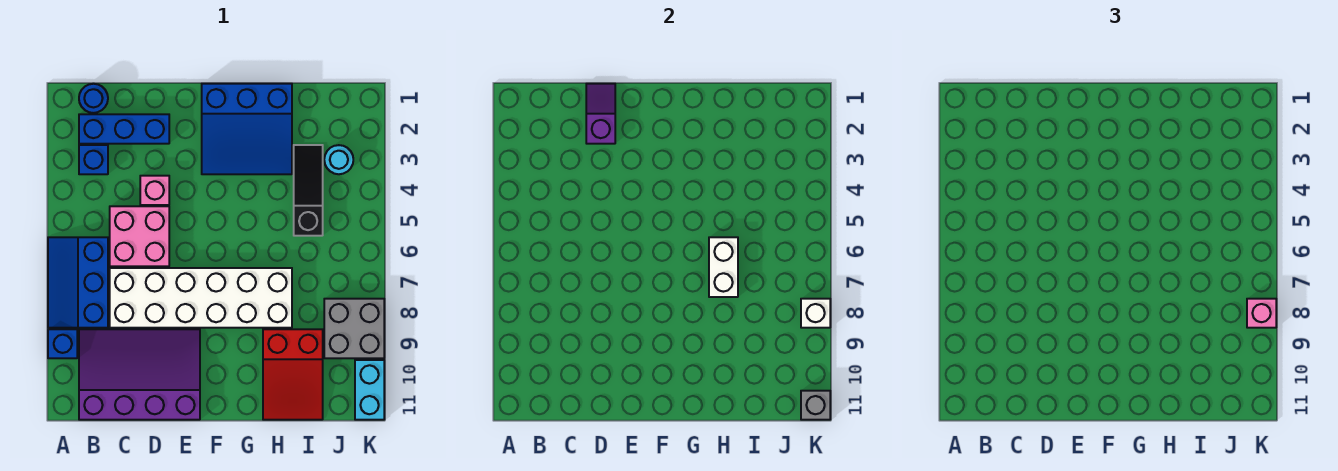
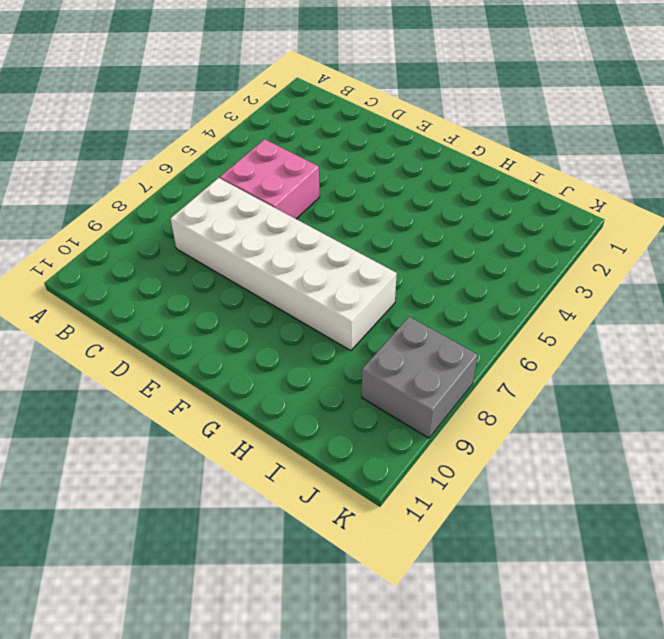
none -> blue slope A6:B8 level 1 top B
none -> blue brick A9 level 1
none -> blue round brick B1 level 1

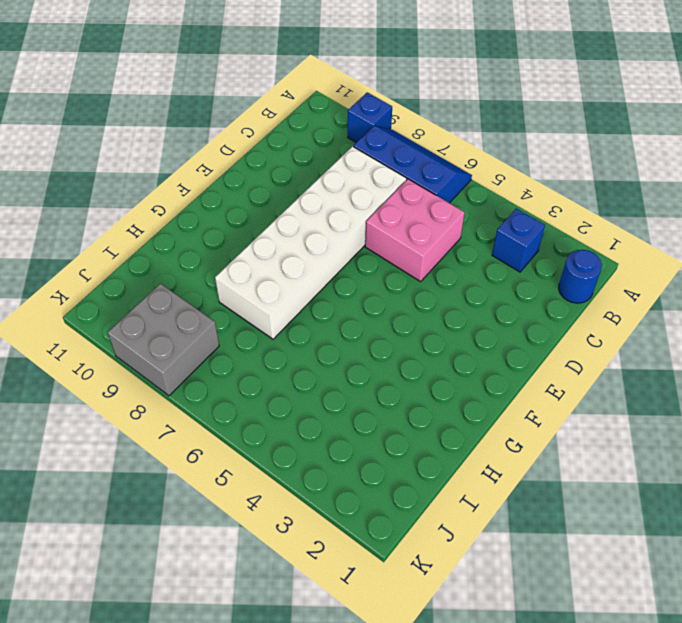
none -> blue brick B2:D2 level 1
none -> purple slope B9:E11 level 1 top 11
none -> pink brick D4 level 1

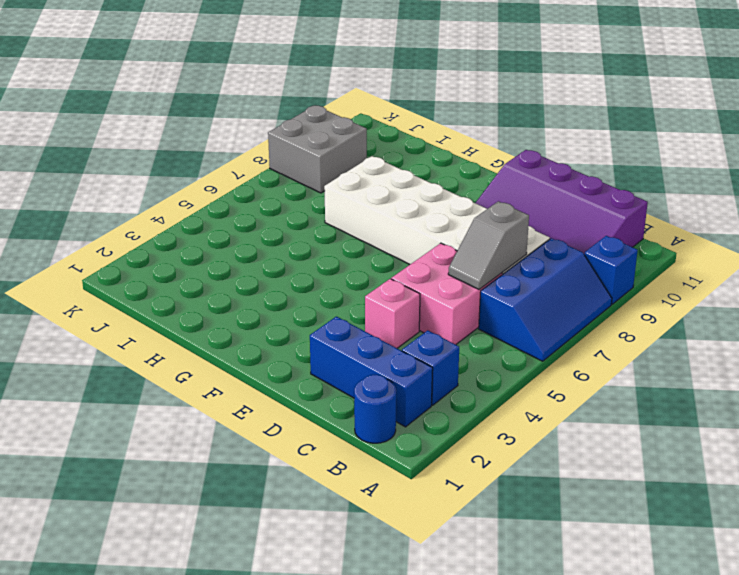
grey slope C6:C7 level 2 top 7 -> none
none -> blue slope F1:H3 level 1 top 1
none -> red slope H9:I11 level 1 top 9
none -> black slope I3:I5 level 1 top 5

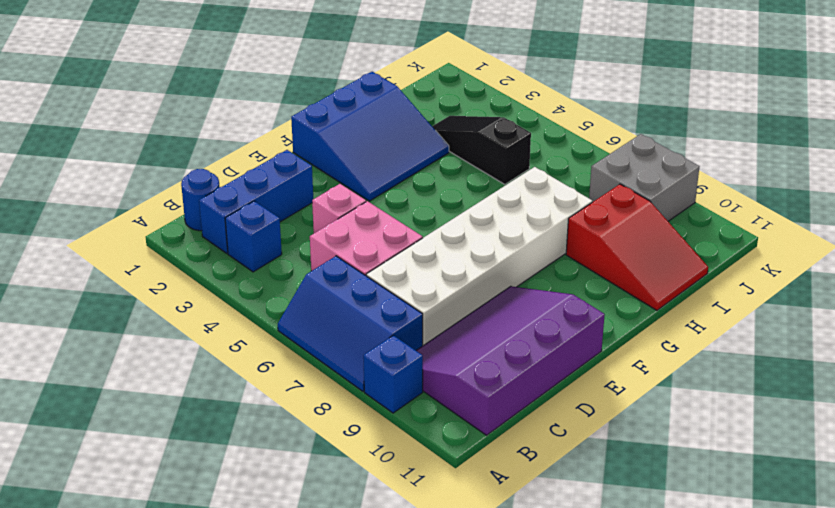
none -> cyan round brick J3 level 1
none -> cyan brick K10:K11 level 1
none -> purple slope D1:D2 level 2 top 2

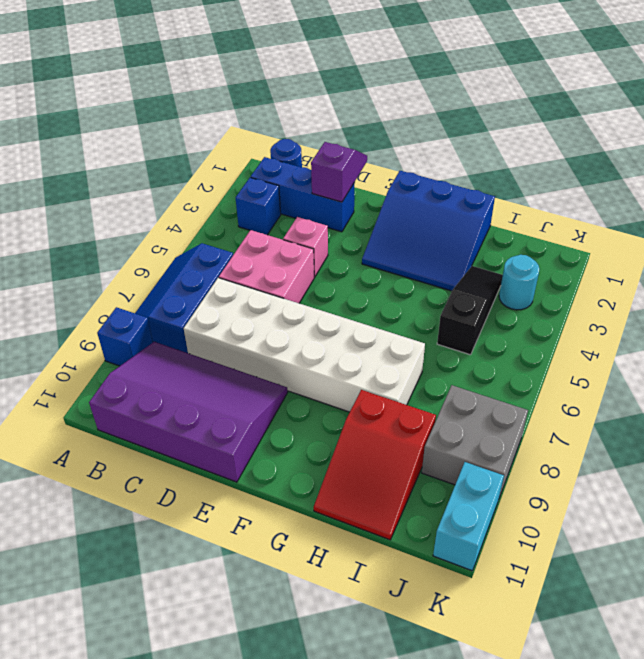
none -> white brick H6:H7 level 2
none -> white brick K8 level 2
none -> grey brick K11 level 2

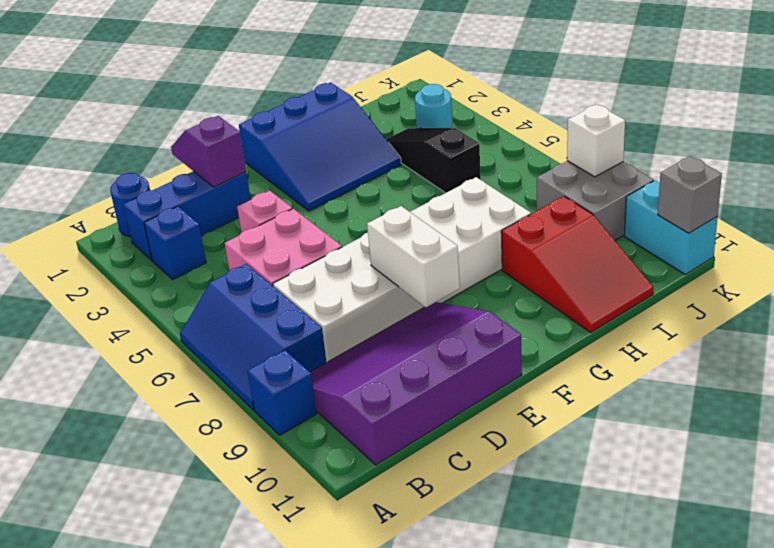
white brick E8:E9 level 2 -> white brick H6:H7 level 2
none -> pink brick K8 level 3

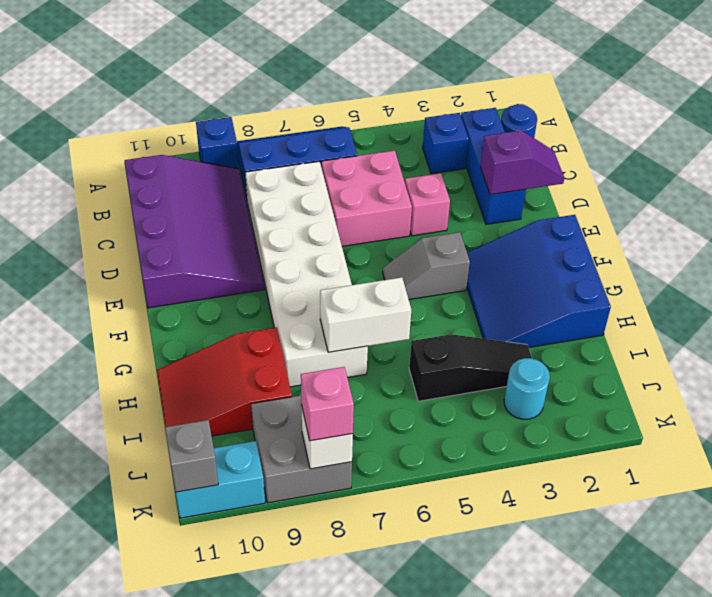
grey slope F4:F5 level 1 top 4 -> none

